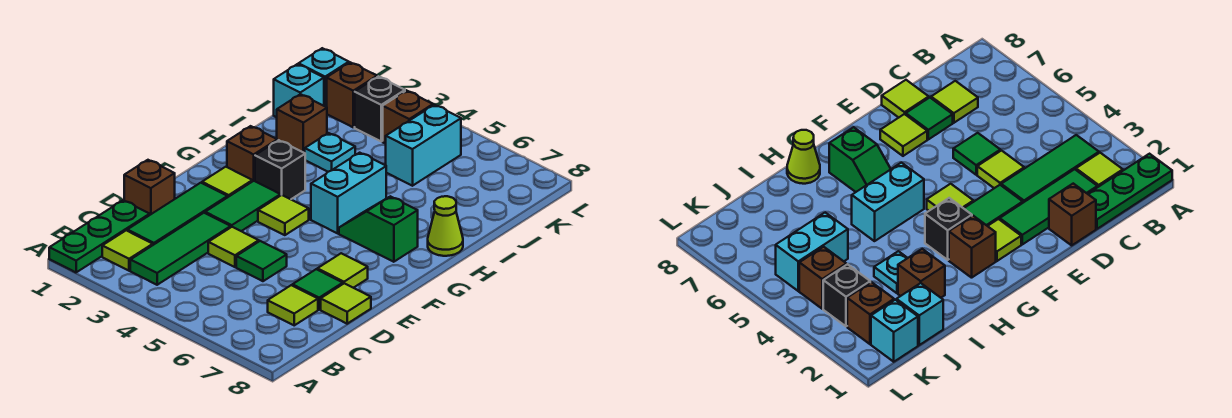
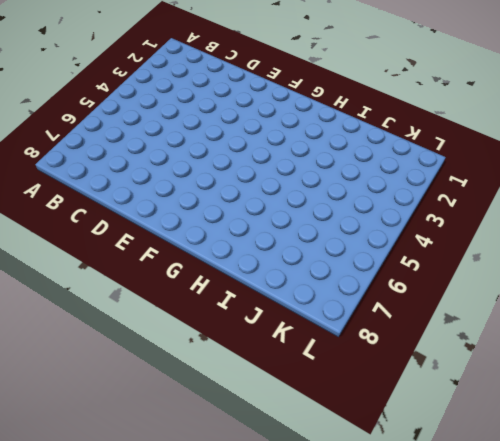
none -> green plate A1:C1 level 1
none -> lime tile B2 level 1
none -> green tile B3:D3 level 1

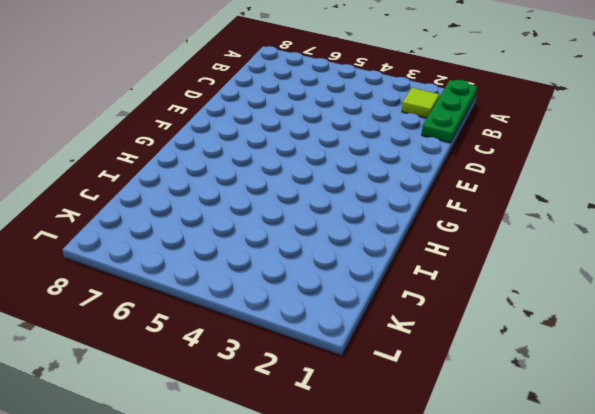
none -> green tile B3:D3 level 1
none -> green tile C2:E2 level 1
none -> lime tile C7 level 1

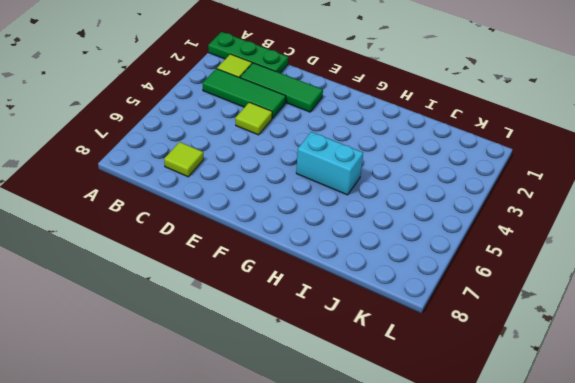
none -> brown brick D1 level 1
none -> green tile D5 level 1
none -> green tile D7 level 1

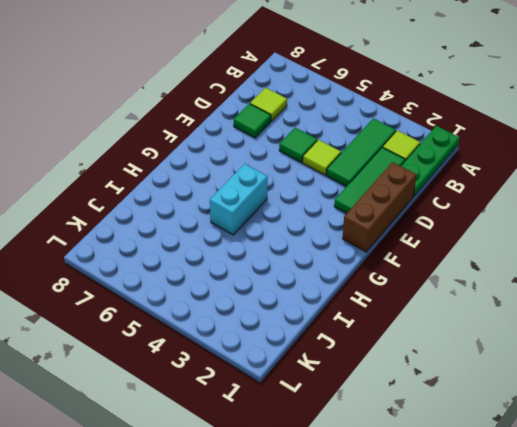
brown brick D1:F1 level 1 -> brown brick D1 level 1
none -> lime tile D8 level 1
none -> green tile E3:F3 level 1
none -> lime tile E7 level 1

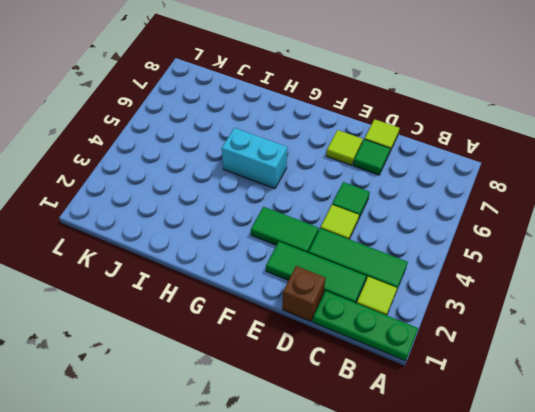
none -> lime tile C7 level 1
none -> lime tile F2 level 1
none -> lime tile F4 level 1

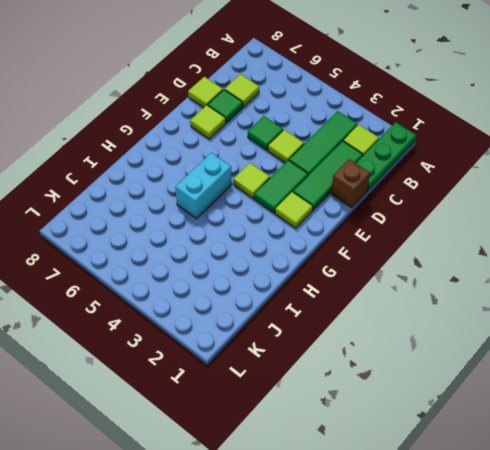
none -> brown brick G2 level 1
none -> black brick G3 level 1
none -> green slope G6:G7 level 1 top 7

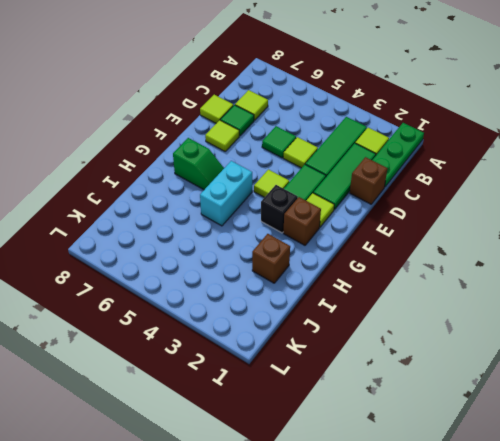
none -> lime cone H8 level 1
none -> cyan plate I3 level 1
none -> cyan brick J1 level 1

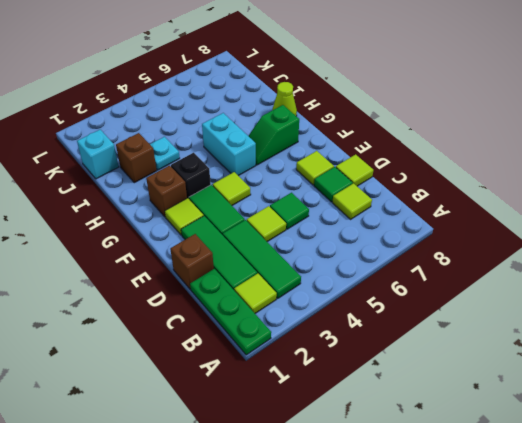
none -> cyan brick J5:K5 level 1
none -> cyan brick K1 level 1
none -> brown brick K2 level 1

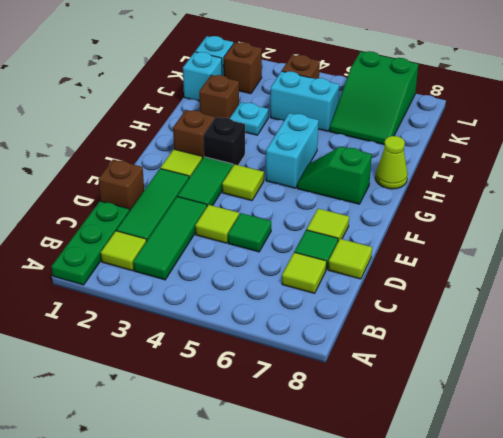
cyan brick J4:J5 level 1 -> cyan brick J5:K5 level 1
green slope J6:L7 level 1 top L -> none
none -> black brick K3 level 1

